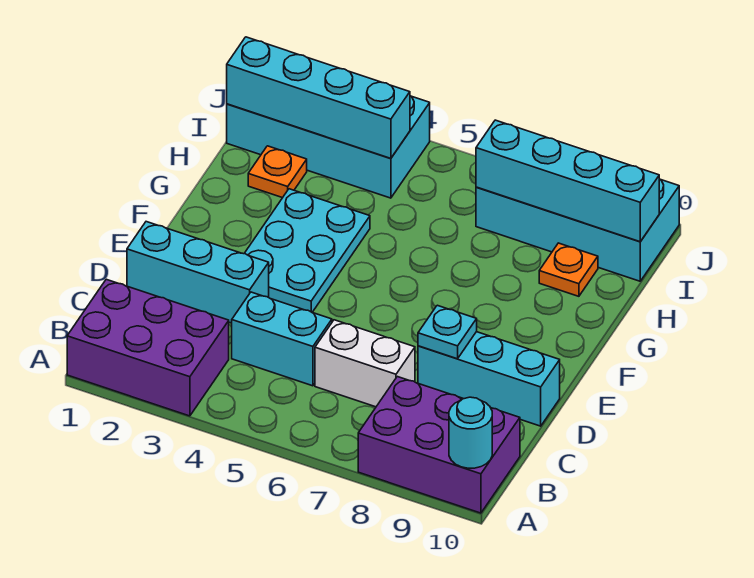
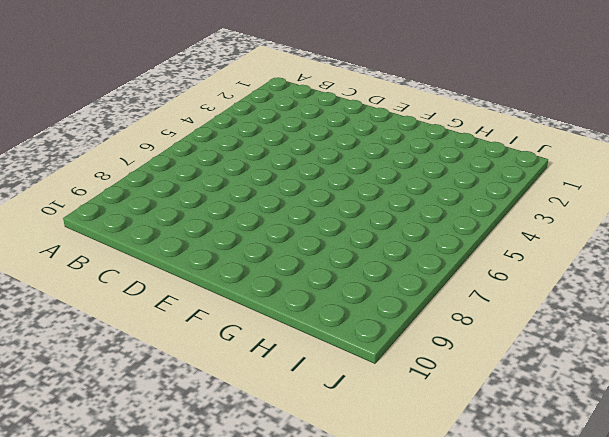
none -> purple brick A1:B3 level 1
none -> purple brick A8:B10 level 1
none -> cyan brick C4:C5 level 1

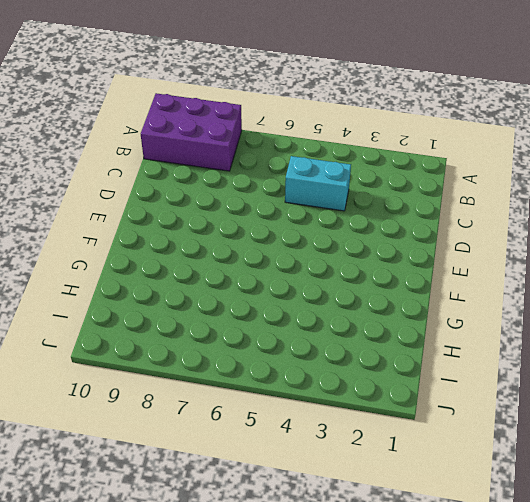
none -> purple brick A1:B3 level 1
none -> white brick C6:C7 level 1
none -> cyan brick D1:D3 level 1

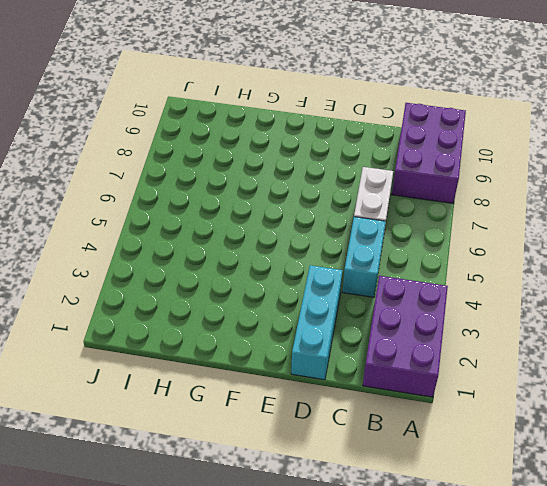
none -> cyan brick D8:D10 level 1
none -> cyan plate E3:G4 level 1
none -> orange plate H2 level 1

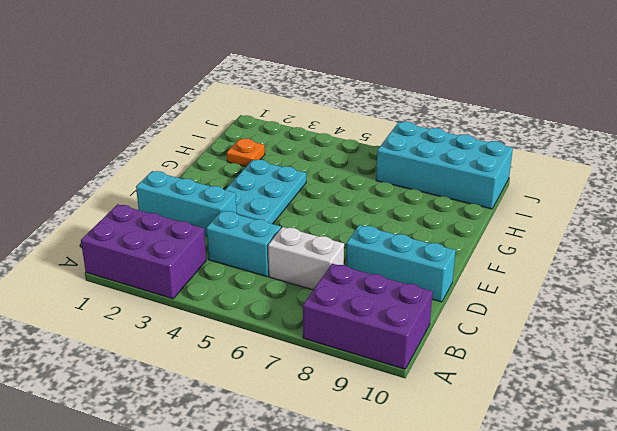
none -> orange plate H9 level 1
none -> cyan brick I1:J4 level 1
none -> cyan round brick A10 level 2

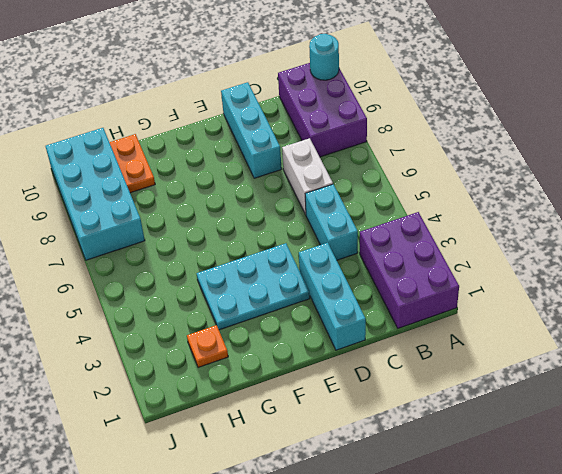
orange plate H9:H10 level 1 -> orange plate H9 level 1
none -> cyan brick I1:J4 level 1
none -> cyan plate D8 level 2
none -> cyan brick I1:I4 level 2

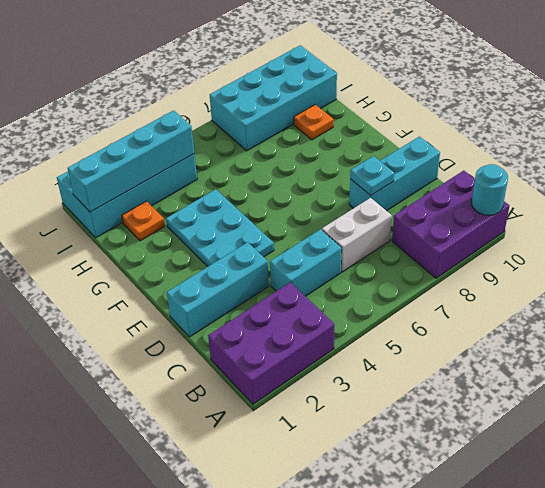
none -> cyan brick I7:I10 level 2

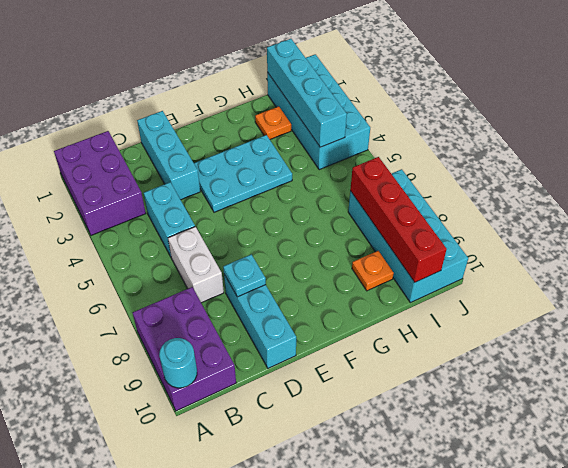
red brick I7:I10 level 2 -> cyan brick I7:I10 level 2

